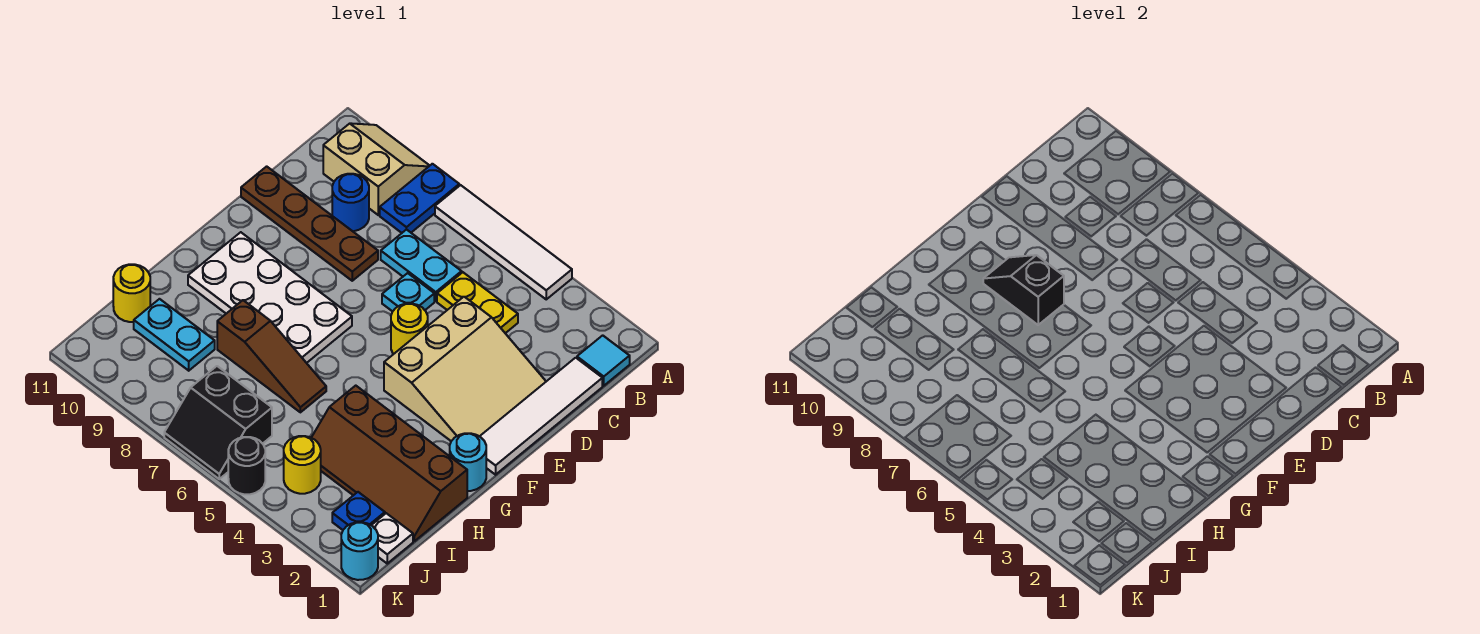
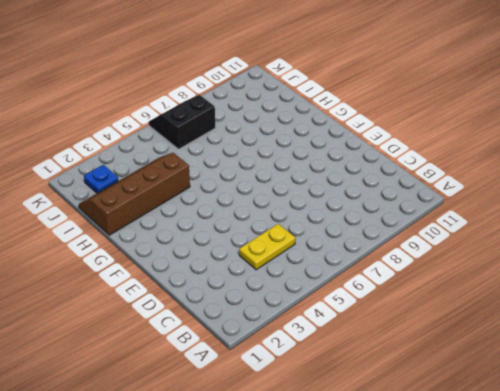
none -> white tile A4:A7 level 1
none -> blue plate A8:B8 level 1
none -> tan slope A9:B10 level 1 top B

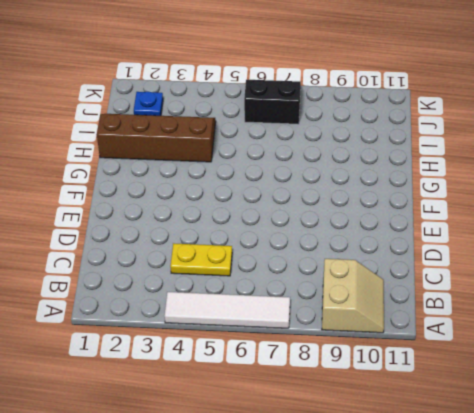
tan slope A9:B10 level 1 top 9 -> tan slope A9:B10 level 1 top B
none -> blue plate A8:B8 level 1
none -> cyan tile B1 level 1
none -> white tile C1:F1 level 1

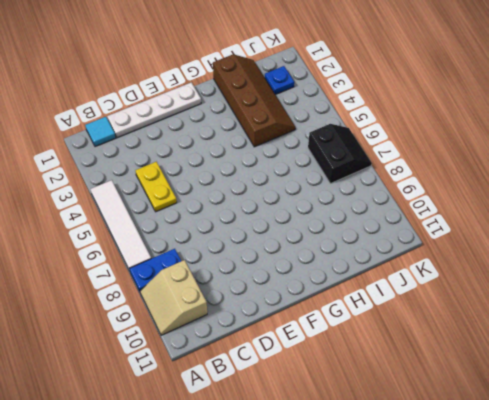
white plate C1:F1 level 1 -> white tile C1:F1 level 1
none -> cyan plate C6:C7 level 1
none -> blue round brick C9 level 1
none -> tan slope D2:F4 level 1 top 4

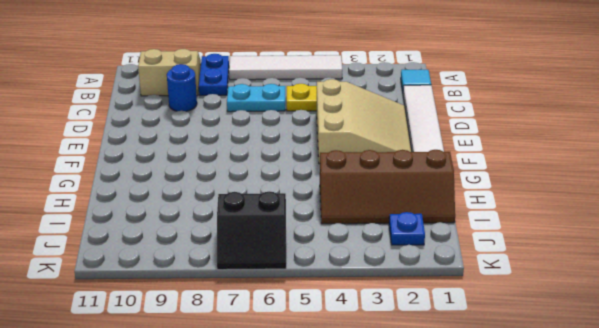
none -> cyan plate D6 level 1
none -> brown plate D8:D11 level 1
none -> yellow round brick E5 level 1

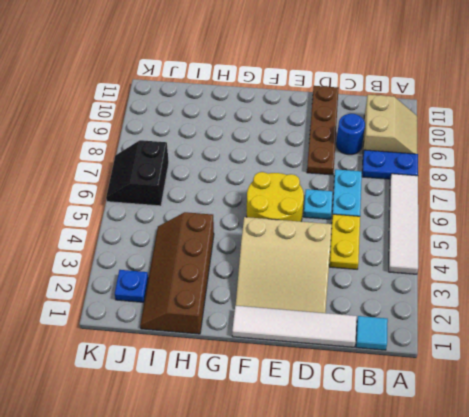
yellow round brick E5:F6 level 1 -> yellow round brick E5 level 1
none -> white plate F7:G10 level 1
none -> cyan round brick G1 level 1
none -> brown slope H6:H8 level 1 top 8

